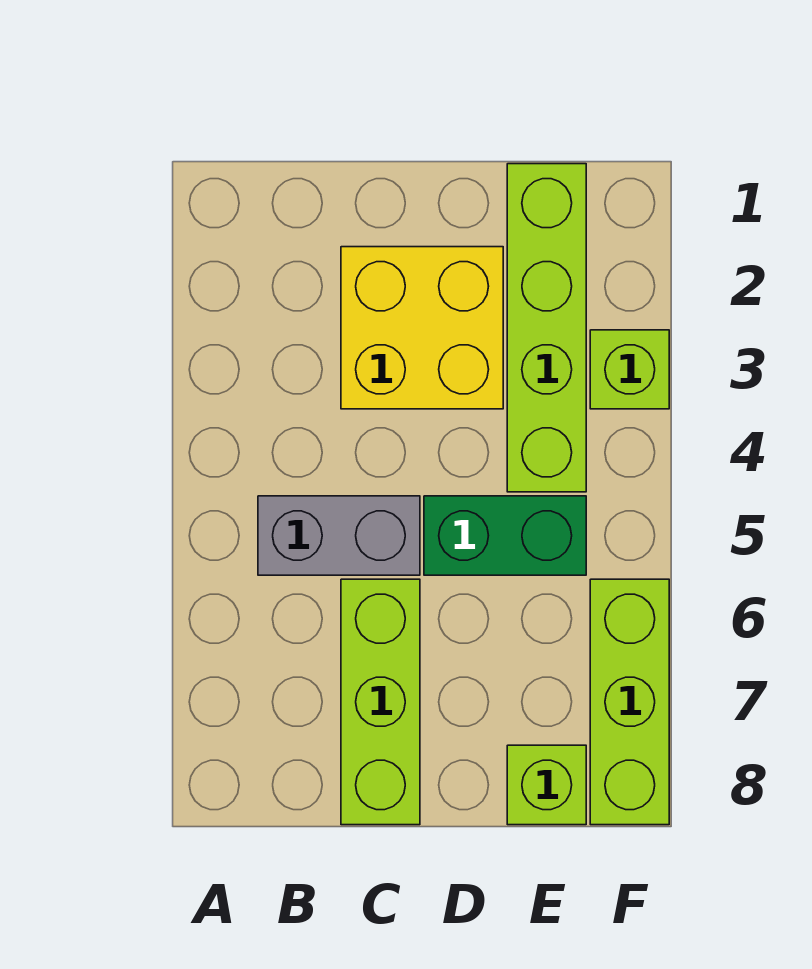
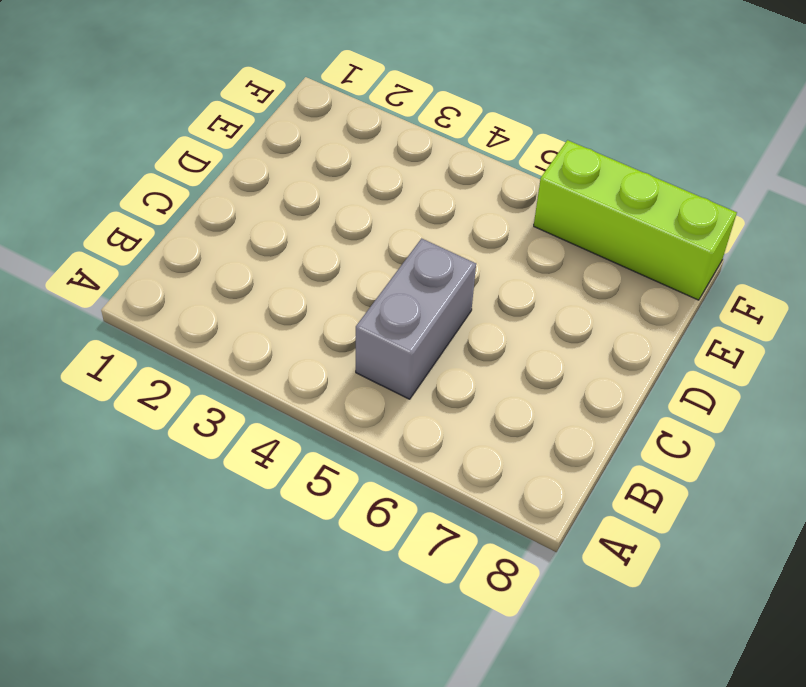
none -> yellow brick C2:D3 level 1
none -> lime brick C6:C8 level 1

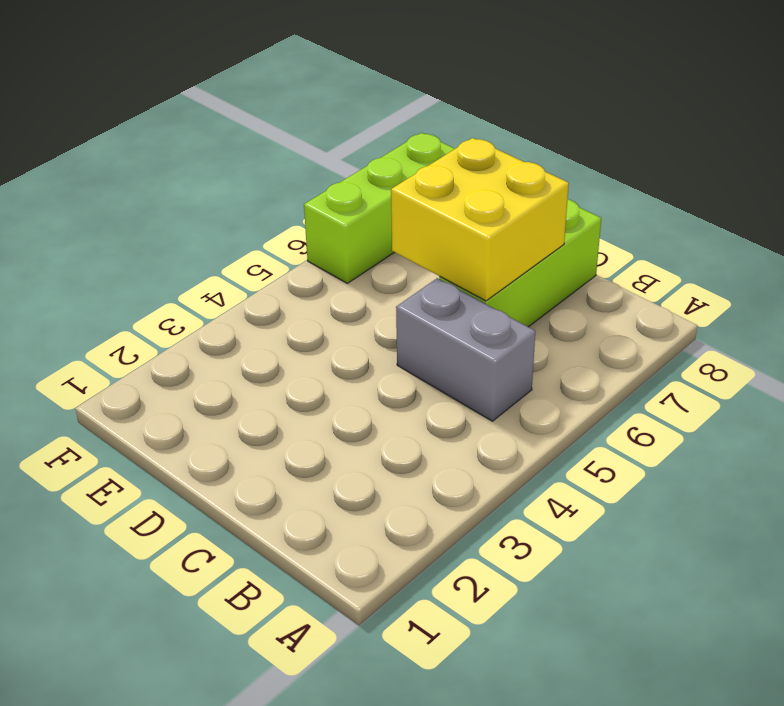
yellow brick C6:D7 level 2 -> yellow brick C2:D3 level 1
none -> green brick D5:E5 level 1
none -> lime brick E1:E4 level 1

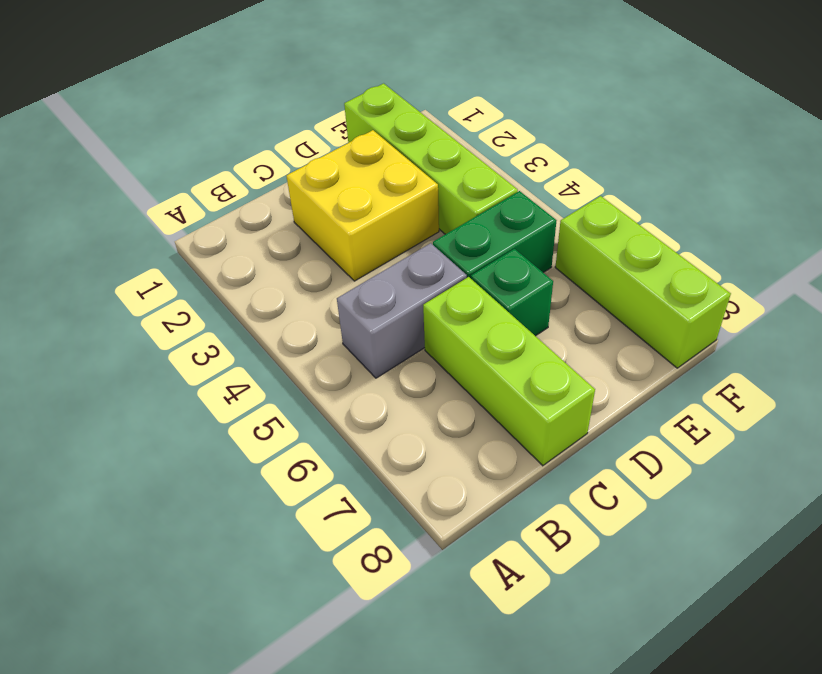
green brick D6 level 1 -> none
none -> lime brick E8 level 1
none -> lime brick F3 level 1

